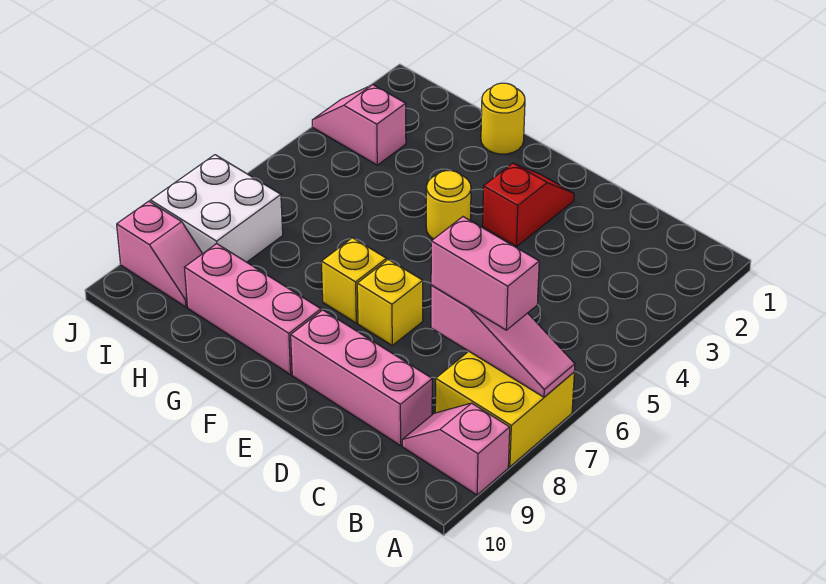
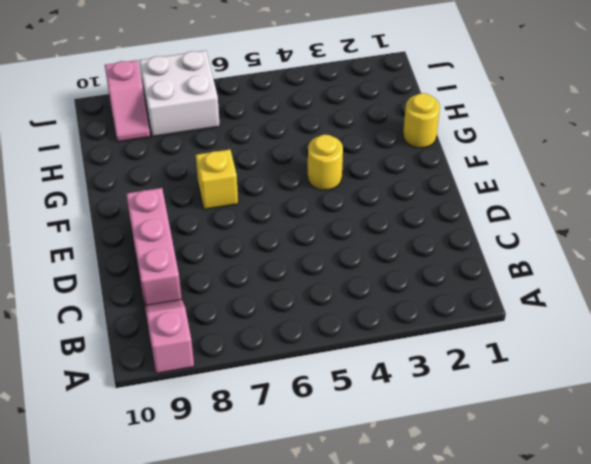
none -> yellow brick A7:B8 level 1
none -> red slope E2:E3 level 1 top 3
none -> yellow brick E7 level 1

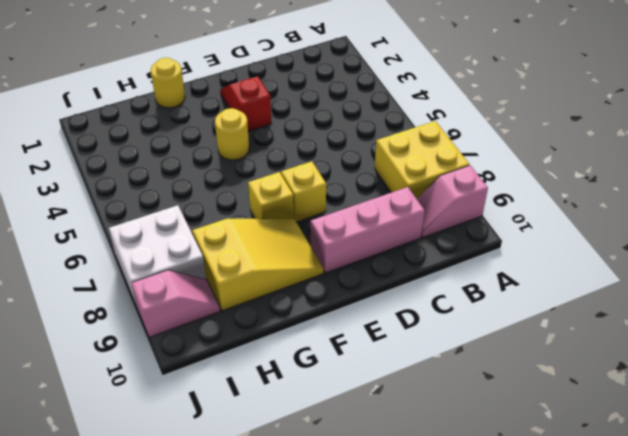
yellow slope F8:H9 level 1 top H -> pink brick F9:H9 level 1
none -> pink slope I3:J3 level 1 top I
none -> pink slope A7:C7 level 2 top C
none -> pink brick B7:C7 level 3

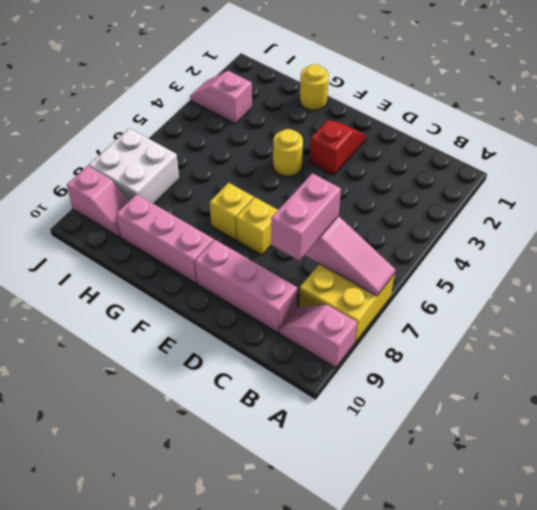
pink brick C7:C8 level 3 -> pink brick B7:C7 level 3

